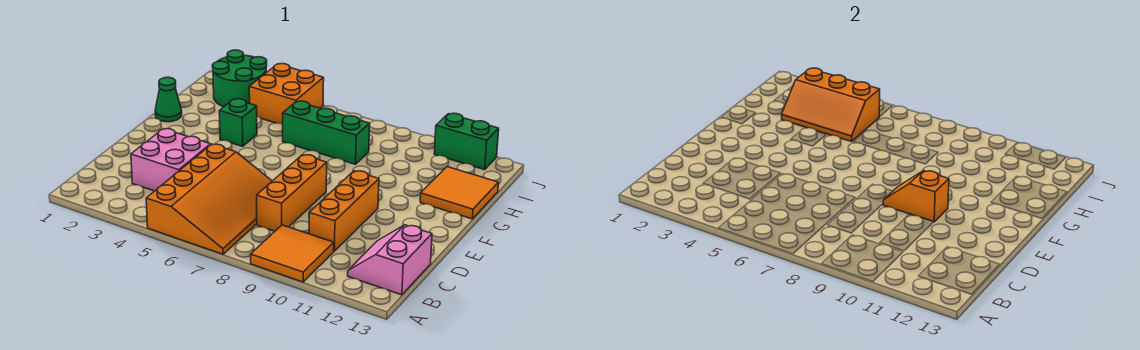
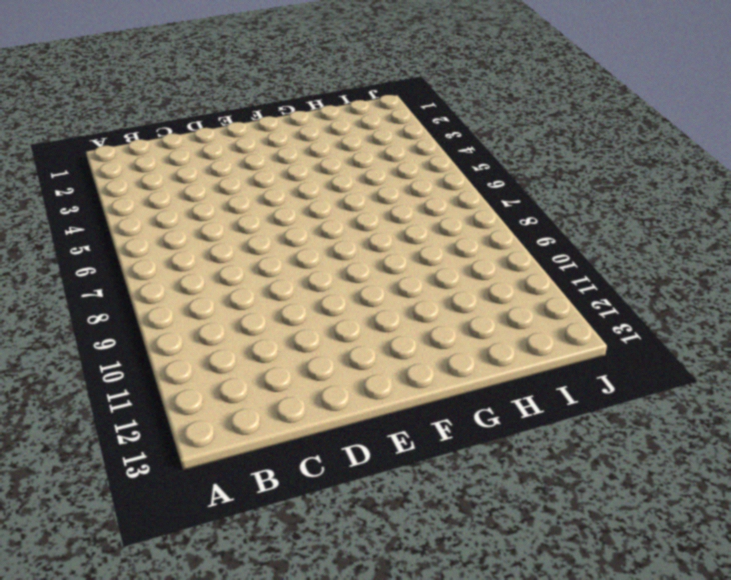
none -> orange slope A5:D7 level 1 top 5
none -> orange tile A9:B10 level 1
none -> pink slope B12:C13 level 1 top 13

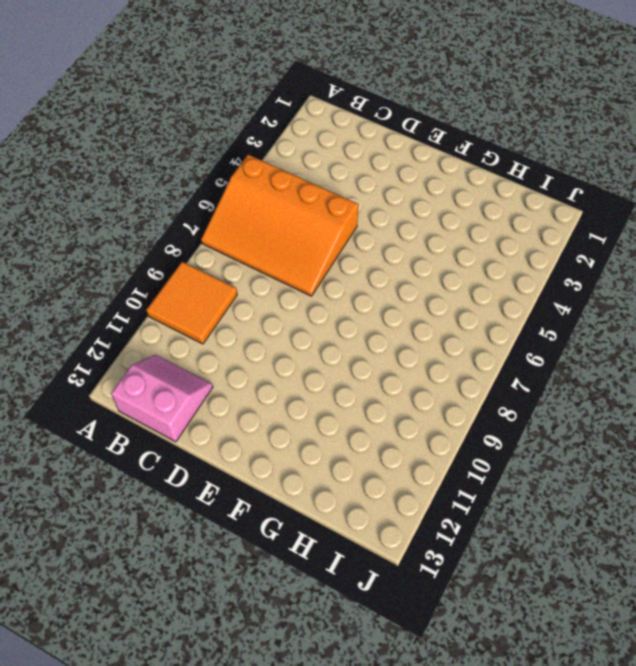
none -> pink brick C3:D4 level 1
none -> orange brick C8:E8 level 1
none -> orange brick C10:E10 level 1

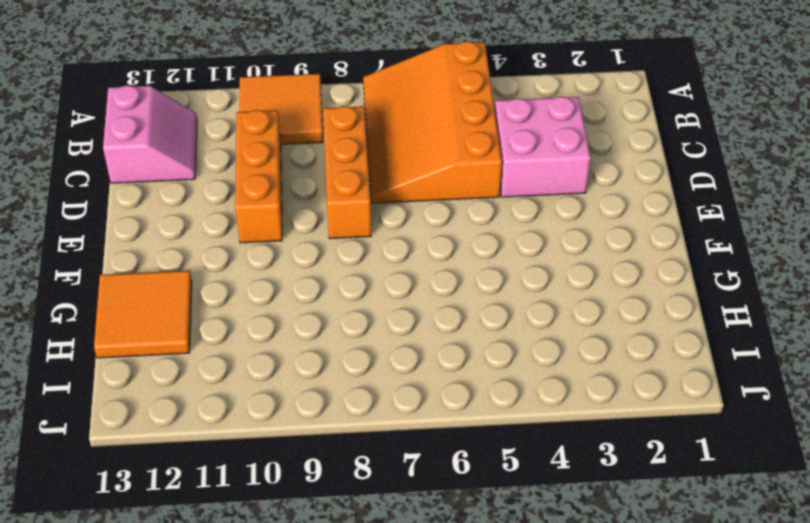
none -> green cone G1 level 1
none -> green brick G4 level 1
none -> green brick H6:H8 level 1

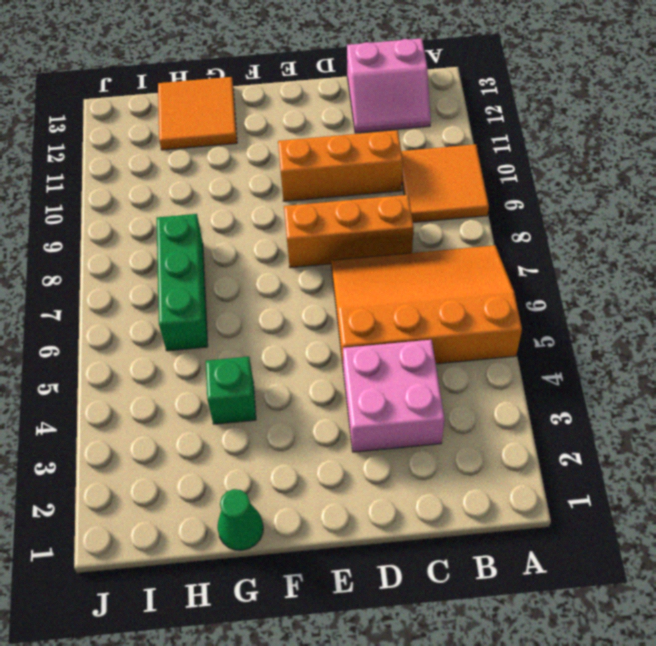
none -> green round brick I2:J3 level 1
none -> orange brick I4:J5 level 1
none -> green brick J11:J12 level 1

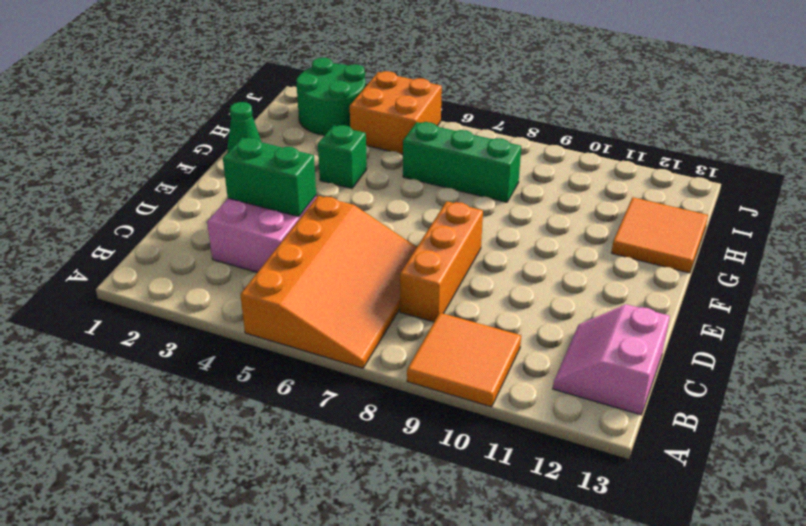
green brick D3:D4 level 2 -> green brick J11:J12 level 1
none -> orange brick C10:E10 level 1
none -> orange slope E9:E10 level 2 top 10
none -> orange slope H3:I5 level 2 top I

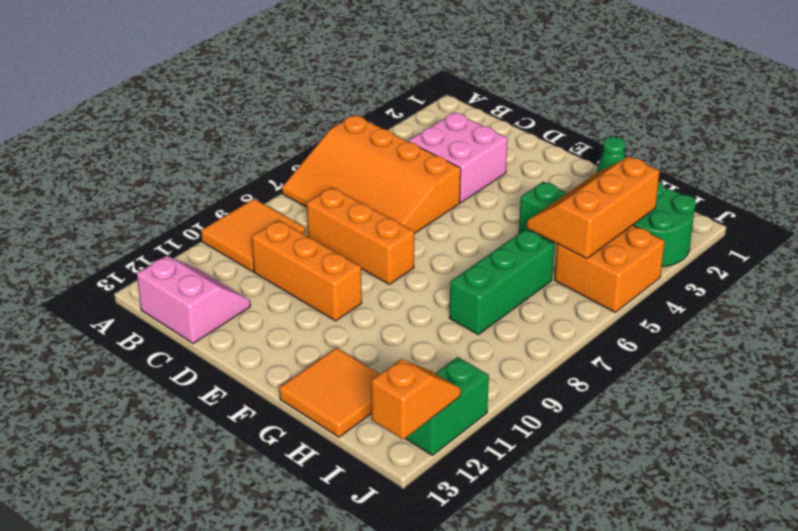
orange slope J12:J13 level 2 top 13 -> orange slope E9:E10 level 2 top 10

